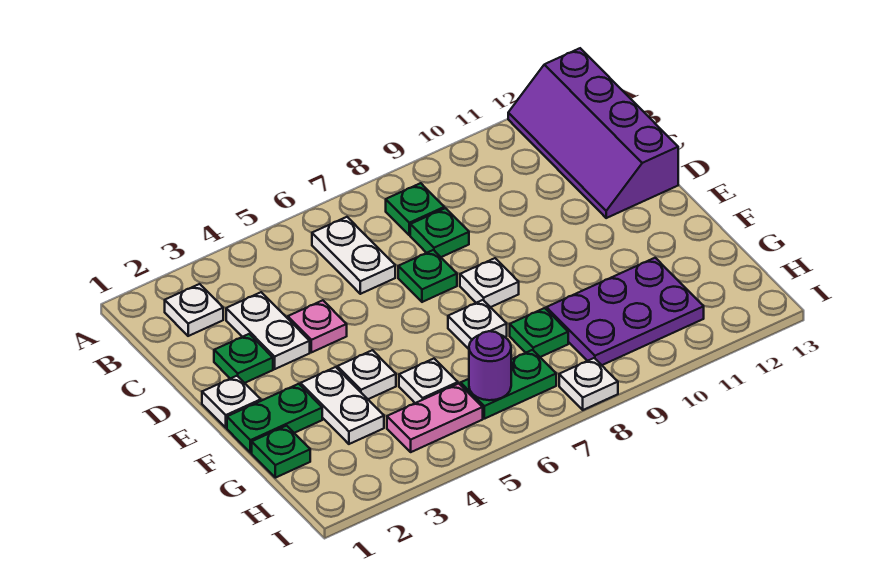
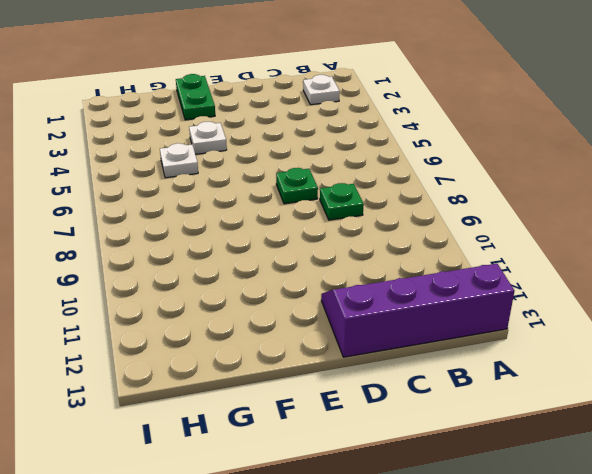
none -> white plate B6:C6 level 1
none -> green plate B8 level 1
none -> white plate C3:D3 level 1

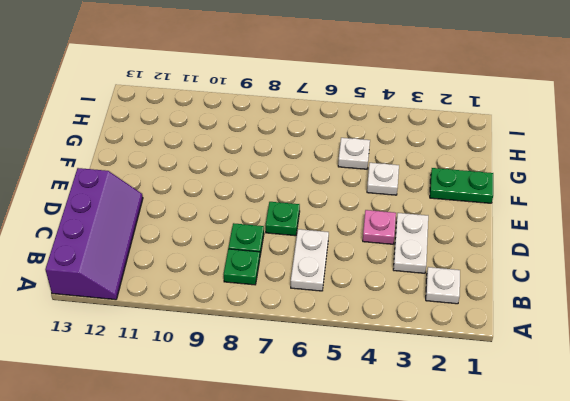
none -> green plate D2 level 1
none -> white plate E1 level 1
none -> white plate E8 level 1

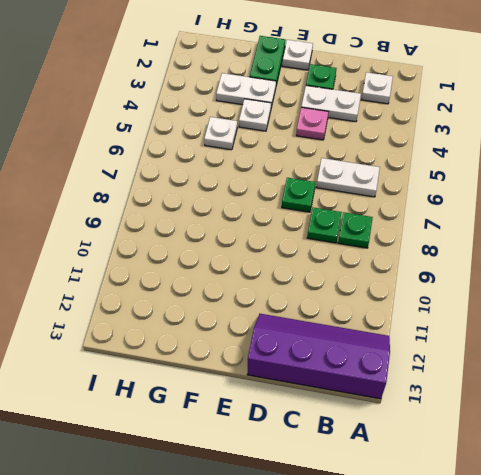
none -> white plate E8 level 1
none -> white plate F7 level 1
none -> green plate G1 level 1

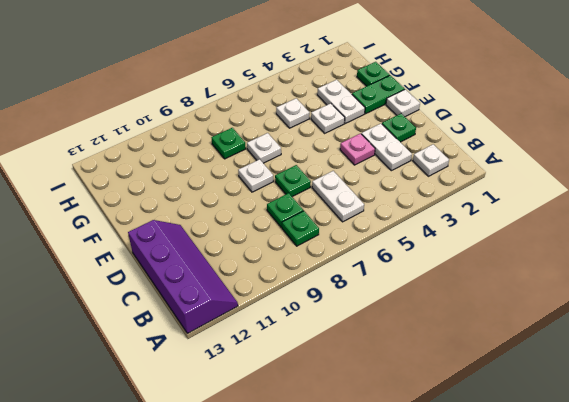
none -> purple plate G9:H11 level 1
none -> pink plate H4:H5 level 1
none -> green plate H6:H7 level 1

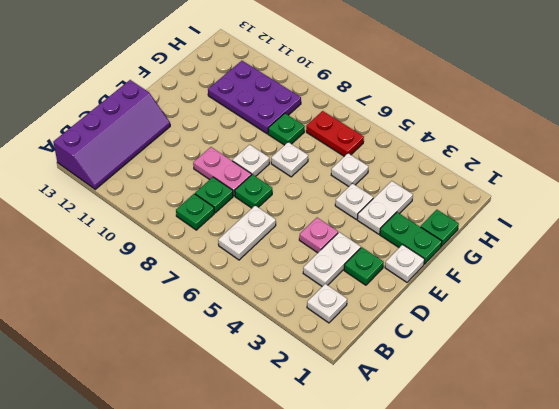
pink plate D8:D9 level 1 -> pink plate H4:H5 level 1
red plate H6:H7 level 1 -> green plate H6:H7 level 1
none -> white plate I8 level 1
none -> purple round brick H6 level 2

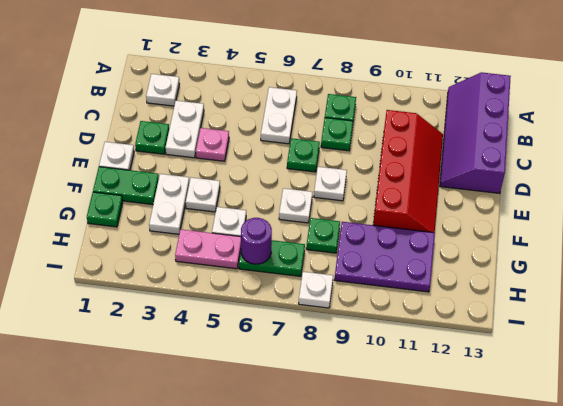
red slope C10:F11 level 1 top 10 -> none

